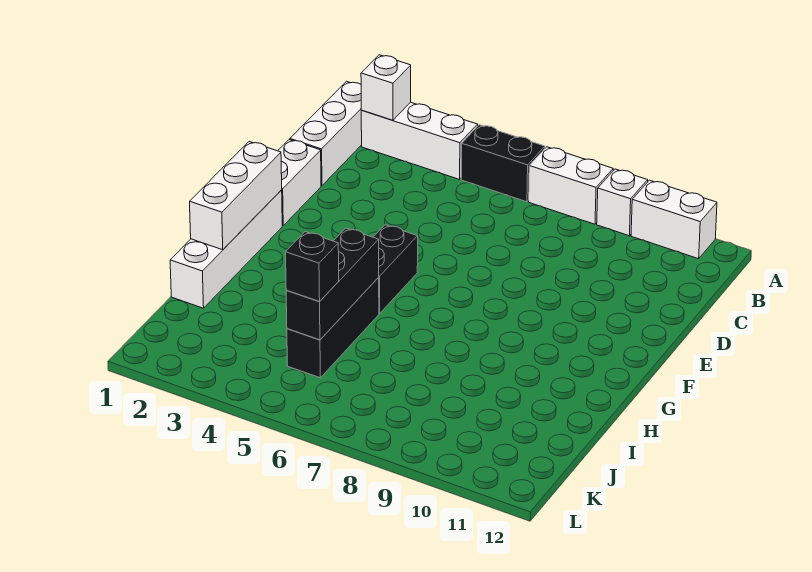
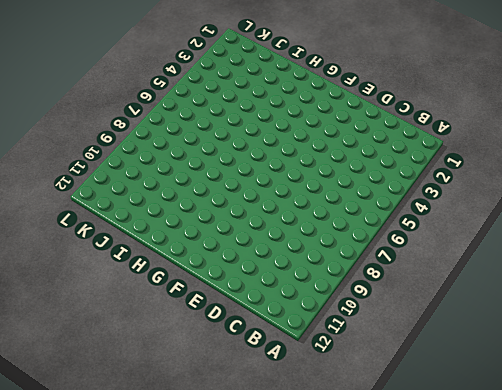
none -> white brick A1:C1 level 1
none -> white brick A2:A4 level 1
none -> black brick A5:A6 level 1

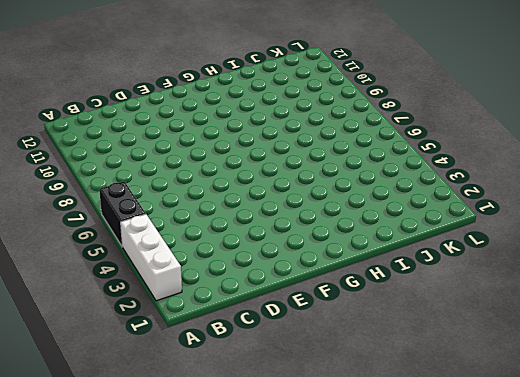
none -> white brick A1:C1 level 1
none -> white brick A7:A8 level 1
none -> white brick A9 level 1

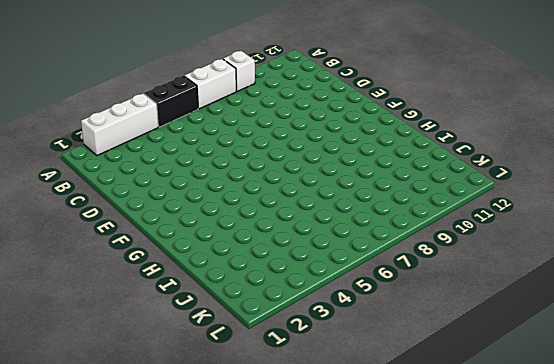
none -> white brick A1:C1 level 1
none -> white brick A10:A11 level 1
none -> white brick D1:E1 level 1

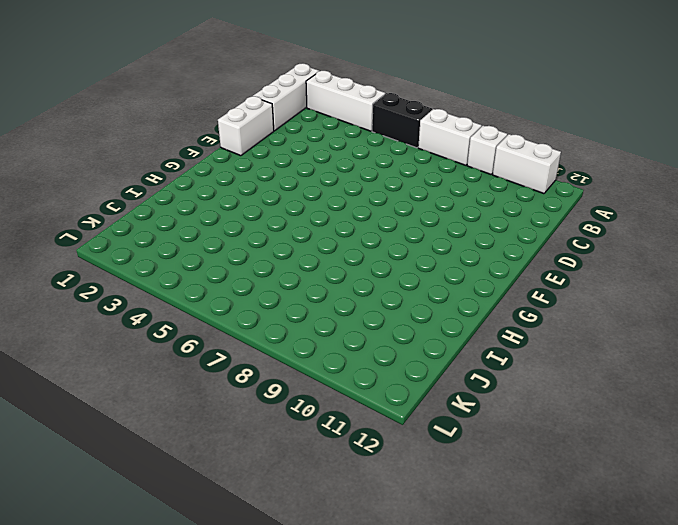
none -> white brick F1:I1 level 1
none -> black brick F5:G5 level 1
none -> black brick H5:J5 level 1

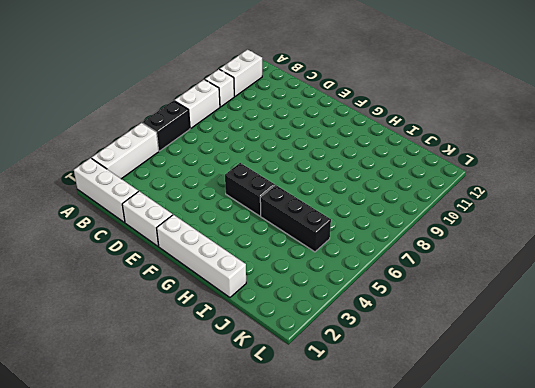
none -> white brick A2 level 2
none -> white brick F1:H1 level 2
none -> black brick H5:J5 level 2

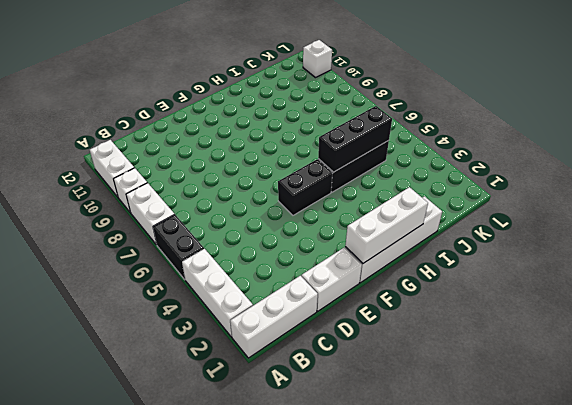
white brick L11 level 1 -> white brick A2 level 2
none -> black brick J5 level 3

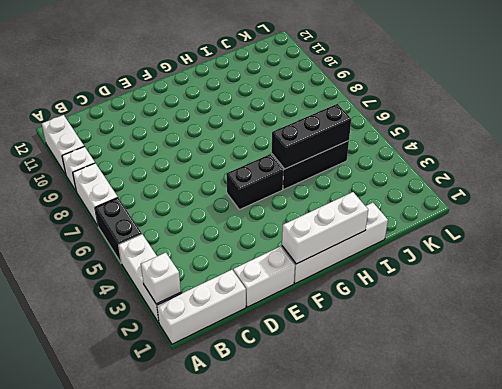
none -> black brick J5 level 3

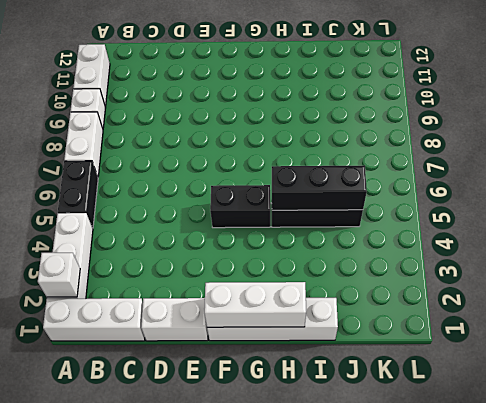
none -> black brick J5 level 3

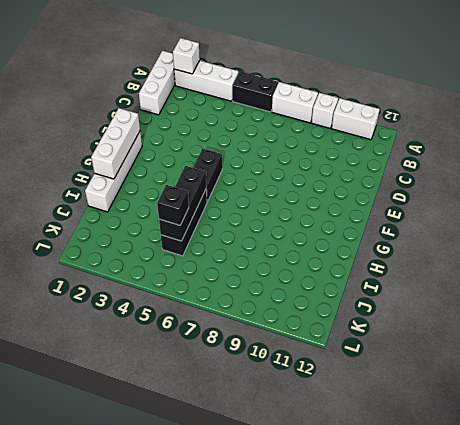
none -> white brick D1:E1 level 1

